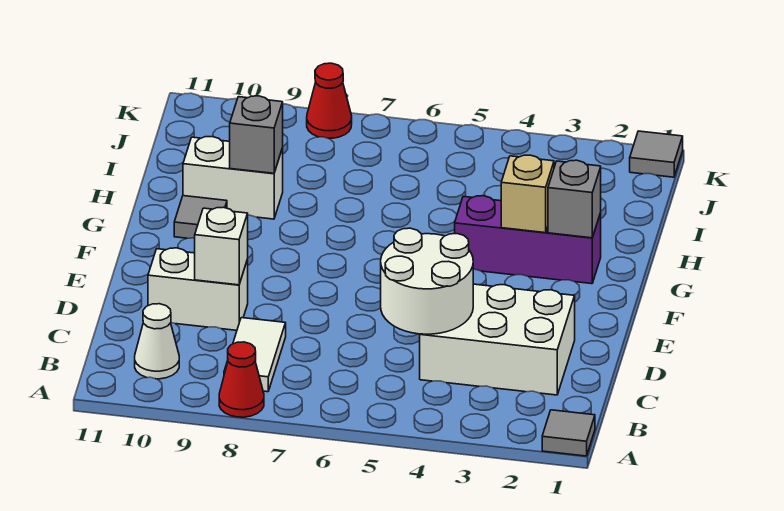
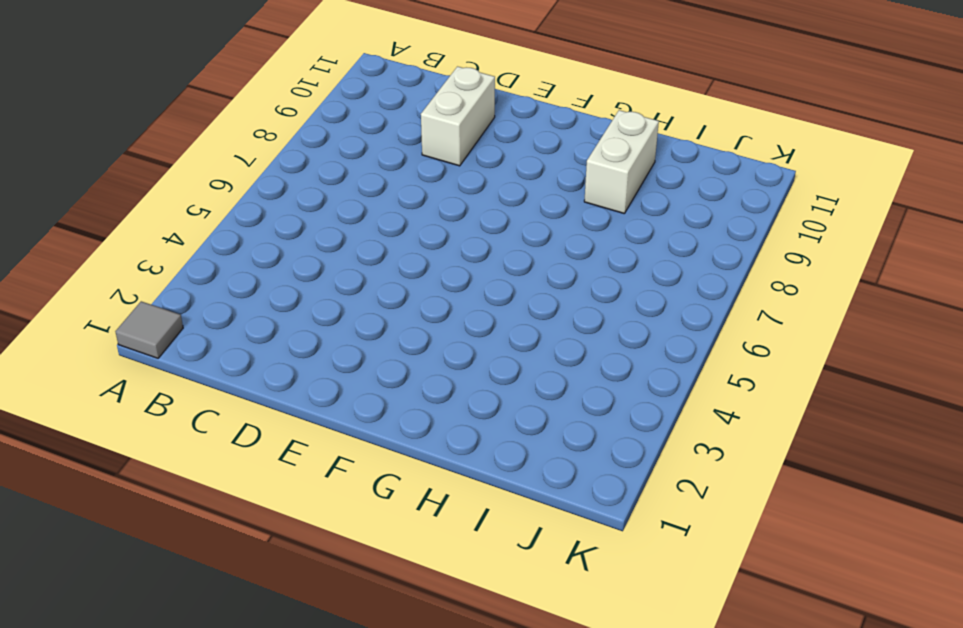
none -> red cone A8 level 1
none -> white tile B8:C8 level 1
none -> white cone B10 level 1

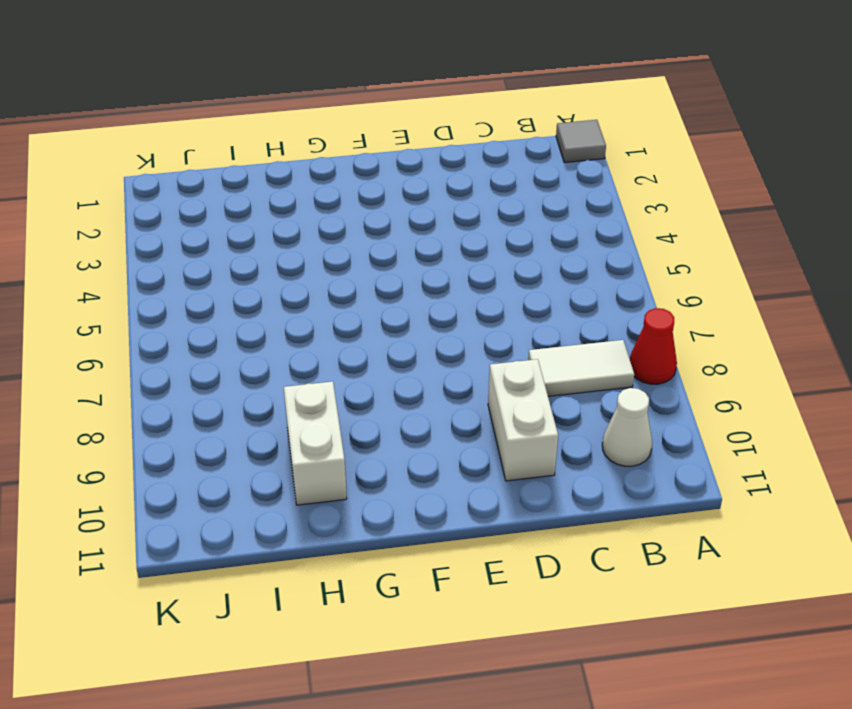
none -> white brick C2:D4 level 1
none -> purple brick G2:G4 level 1
none -> grey tile G10 level 1

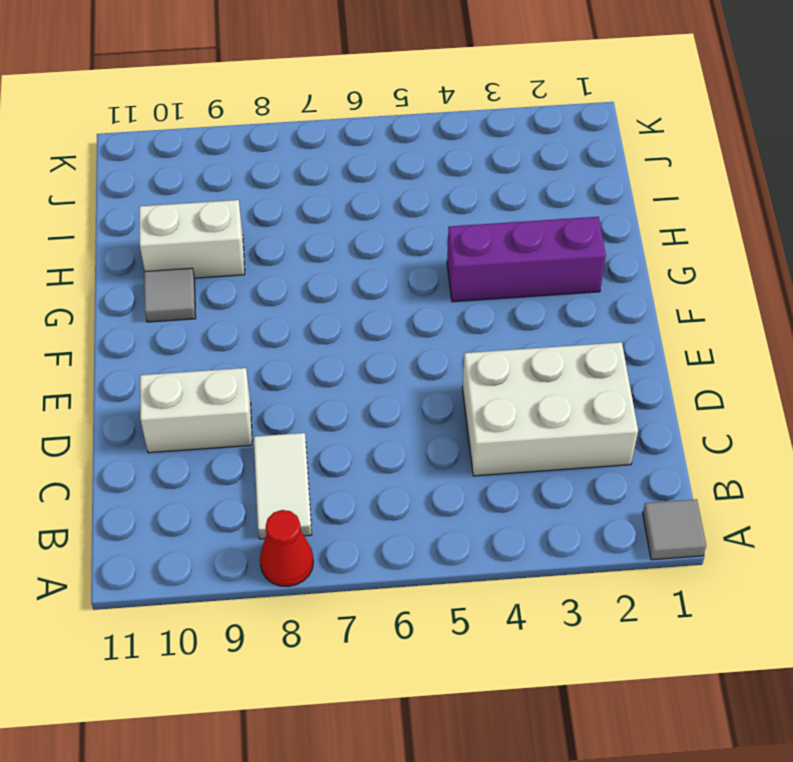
none -> white cone B10 level 1
none -> grey tile K1 level 1
none -> red cone K8 level 1

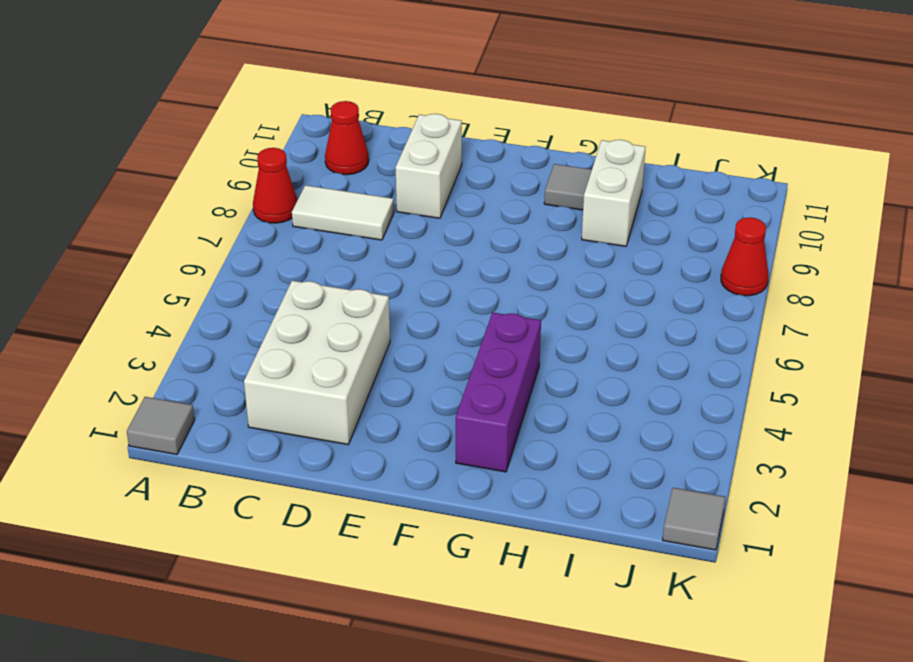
red cone B10 level 1 -> white cone B10 level 1
none -> white round brick C4:D5 level 2
none -> white brick D9 level 2
none -> grey brick G2 level 2

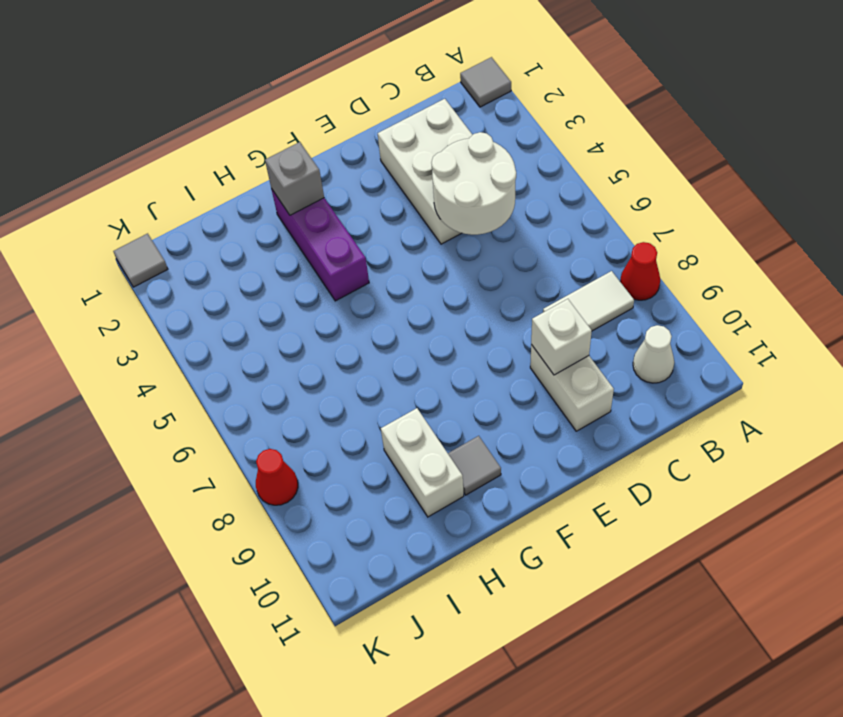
none -> tan brick G3 level 2
none -> grey brick H9 level 2

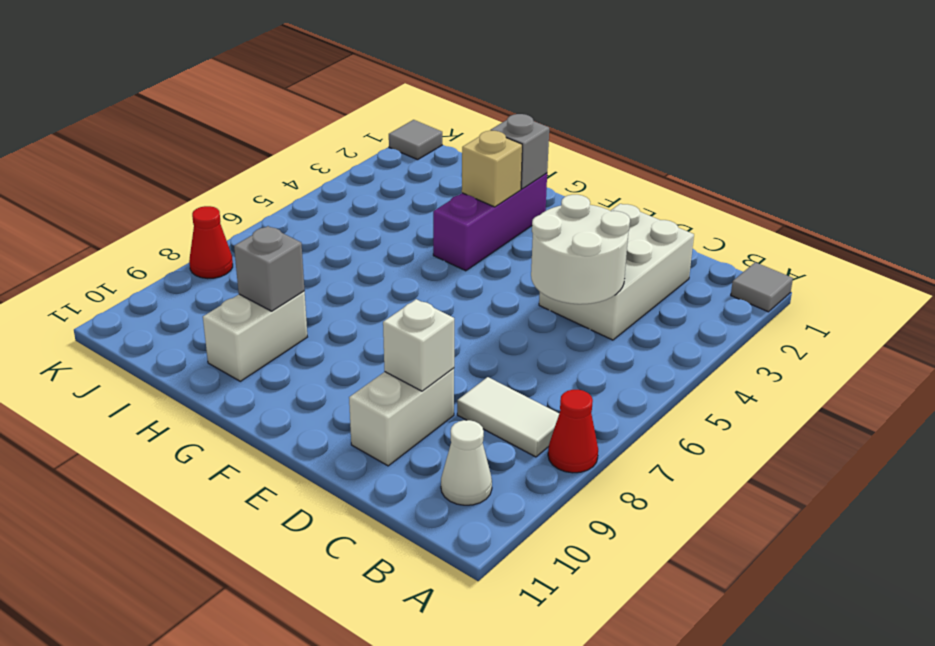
none -> grey tile G10 level 1

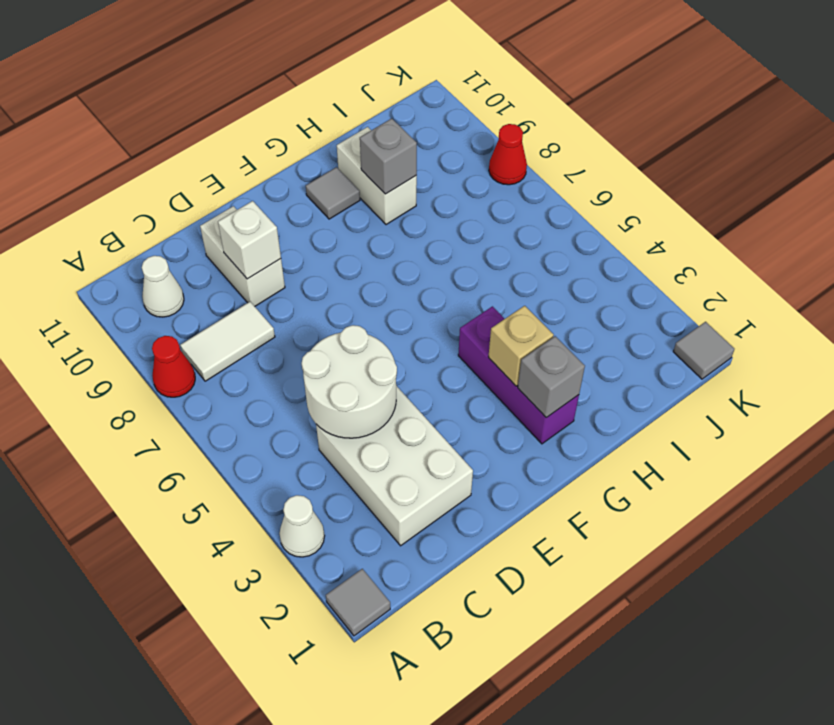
white cone A3 level 1 -> none

